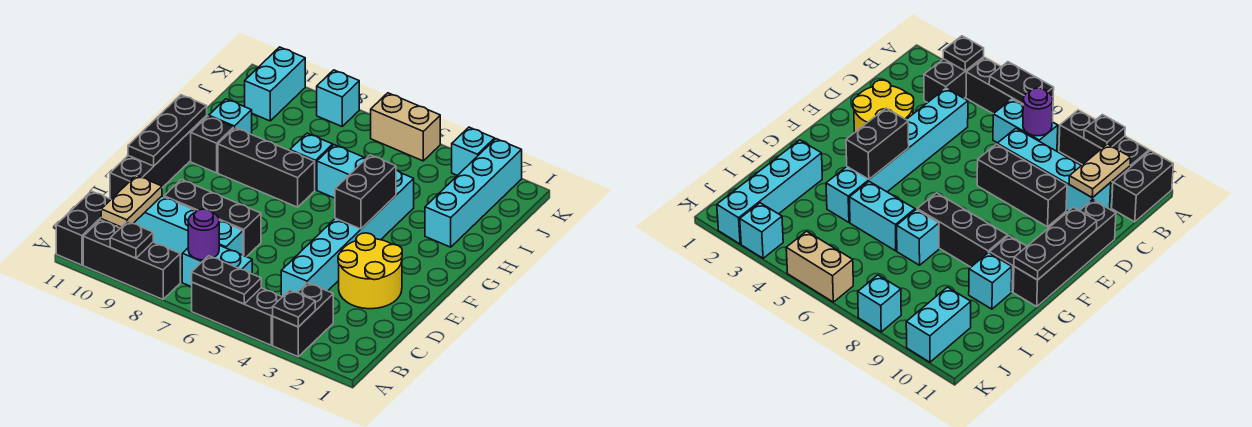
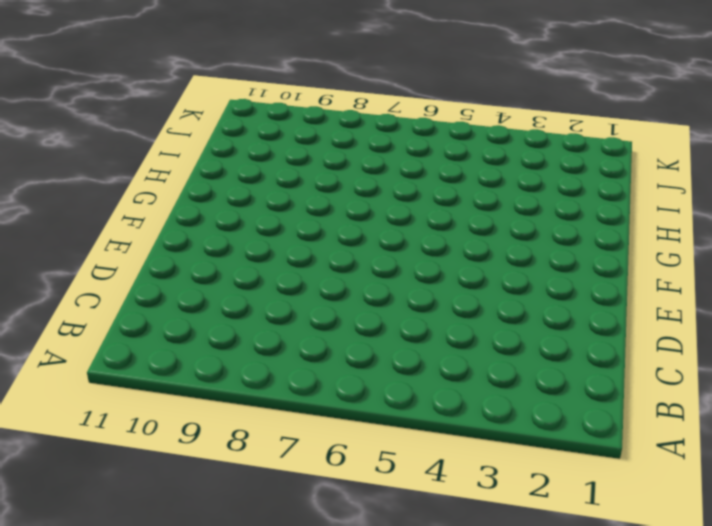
none -> black brick A3:B3 level 1
none -> black brick A4:A6 level 1
none -> black brick A8:A10 level 1

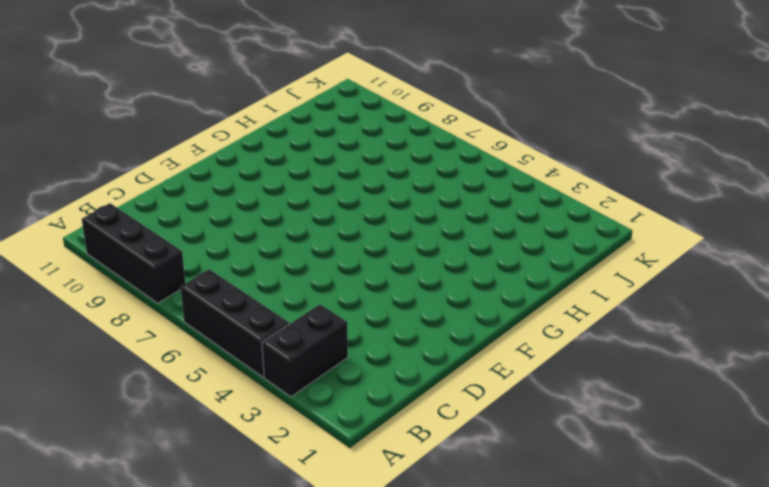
none -> black brick A11:B11 level 1
none -> cyan brick B6:B7 level 1
none -> cyan brick C4:H4 level 1

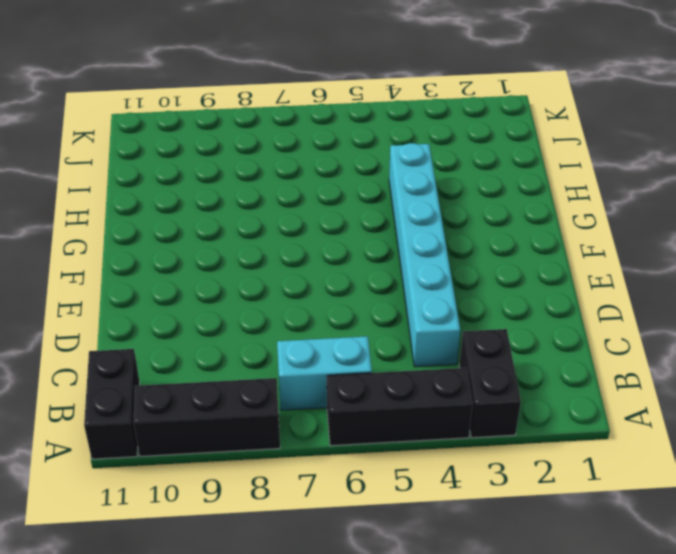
none -> cyan brick C7:C10 level 1
none -> yellow round brick D2:E3 level 1
none -> black brick D7:D9 level 1

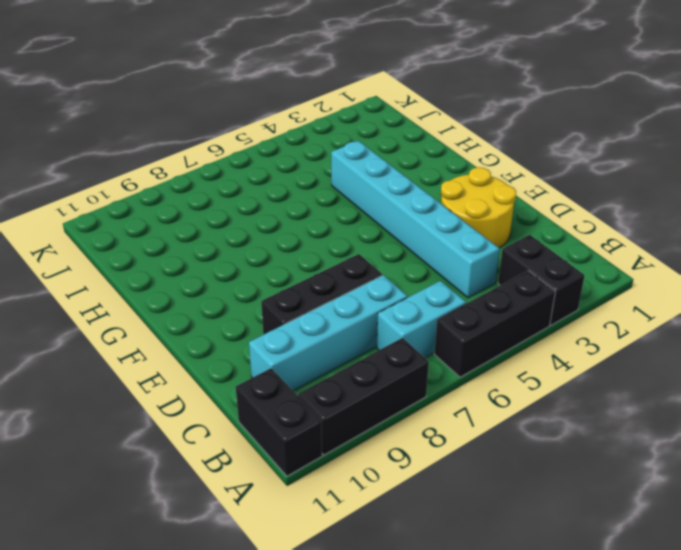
none -> black brick D11:G11 level 1
none -> black brick G7:G9 level 1
none -> black brick G10 level 1

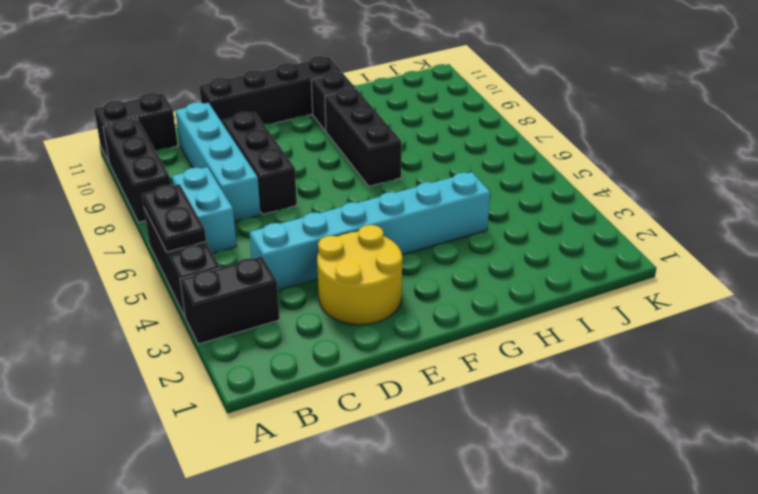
none -> cyan brick H2:K2 level 1
none -> cyan brick H5:H6 level 1
none -> cyan brick H7 level 1

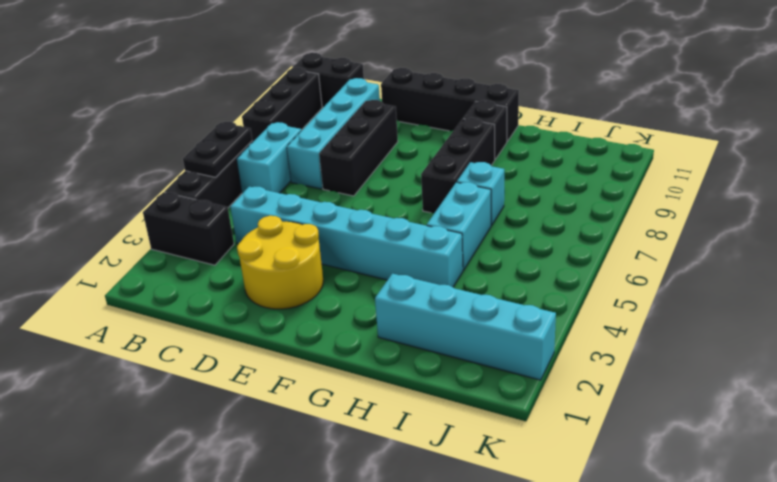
none -> cyan brick H10 level 1
none -> cyan brick J10:K10 level 1
none -> cyan brick K3 level 1

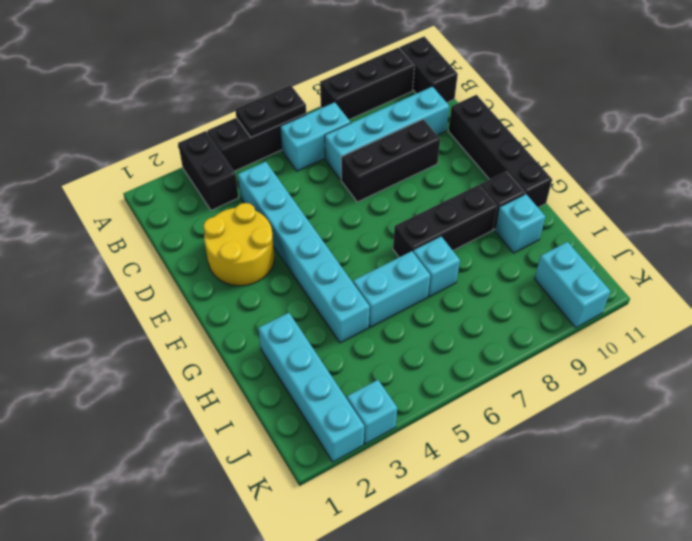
none -> tan brick K5:K6 level 1
none -> cyan brick K8 level 1
none -> black plate A3 level 2

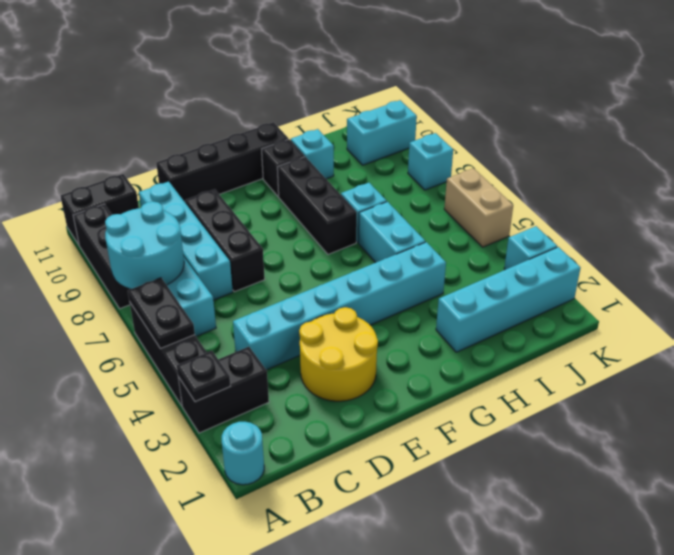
cyan round brick A1 level 1 -> none
cyan round brick A7:B8 level 2 -> purple round brick B7 level 2
none -> black plate A9 level 2
none -> tan plate B10:C10 level 2
none -> black plate E11:G11 level 2

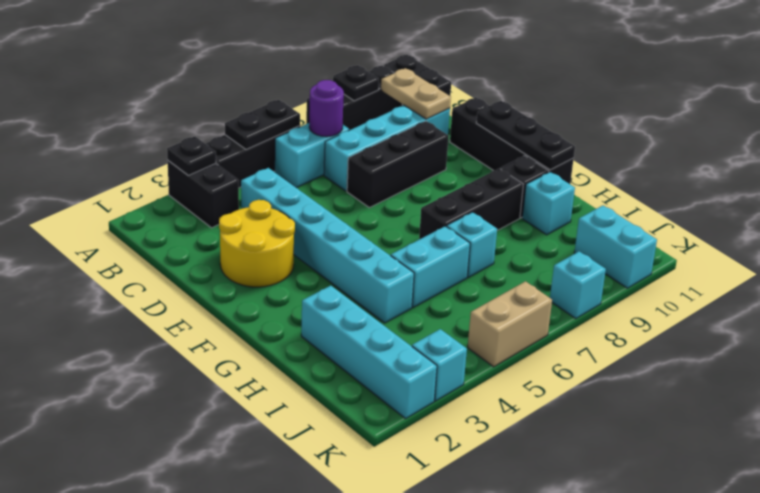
none -> black brick F4:G4 level 2

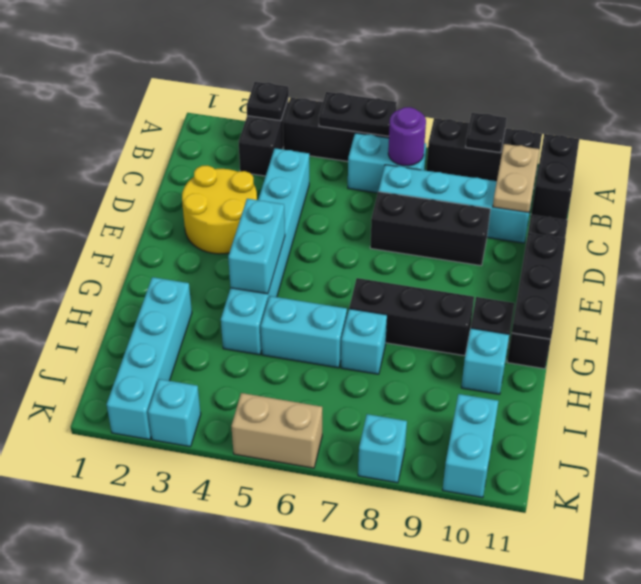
cyan brick F4:G4 level 2 -> black brick F4:G4 level 2

